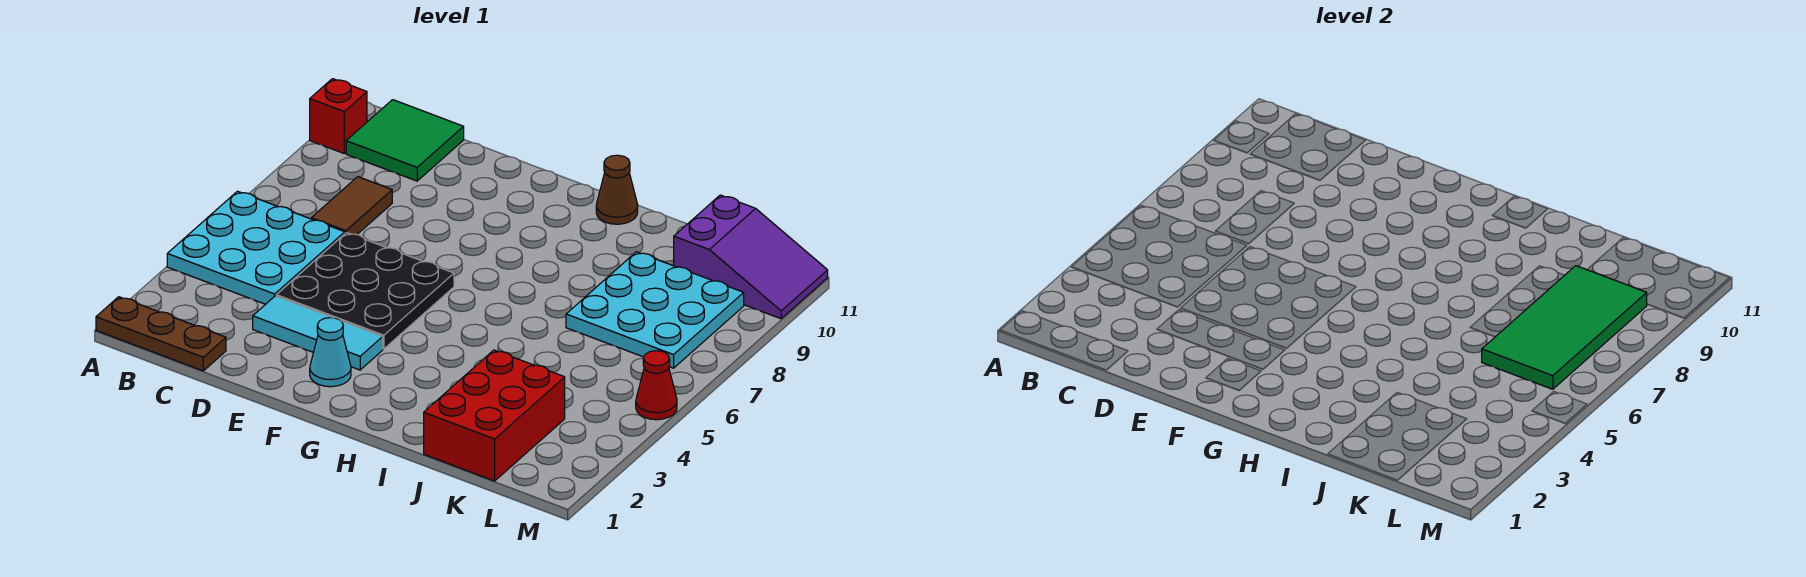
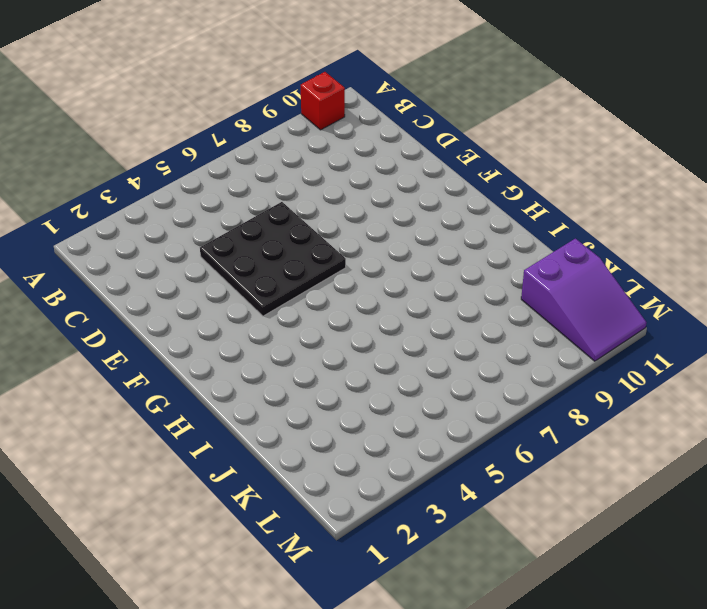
none -> brown plate A1:C1 level 1
none -> cyan plate A4:C6 level 1
none -> green tile B10:C11 level 1

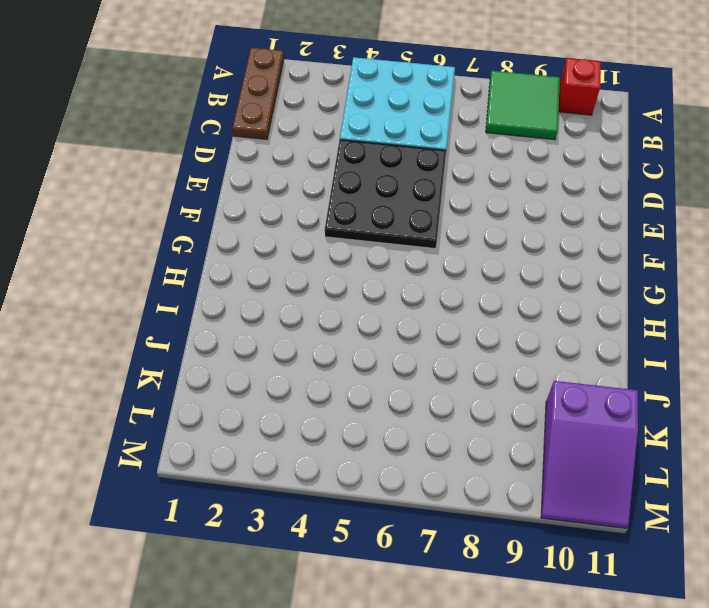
green tile A8:B9 level 1 -> green tile B10:C11 level 1
none -> brown tile C7:C8 level 1
none -> cyan tile D3:F3 level 1
none -> cyan cone F2 level 1

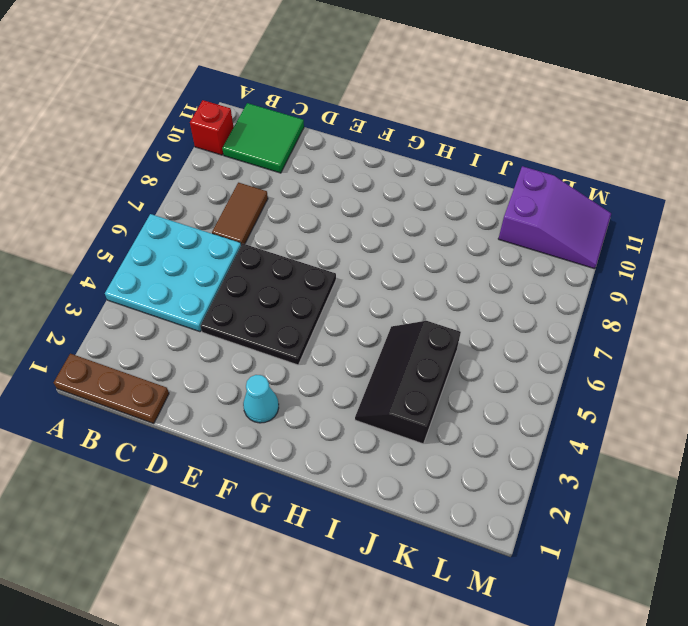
black slope I3:J5 level 1 top J -> red brick J1:K3 level 1
none -> cyan tile D3:F3 level 1
none -> brown cone H11 level 1
none -> cyan plate J7:L9 level 1

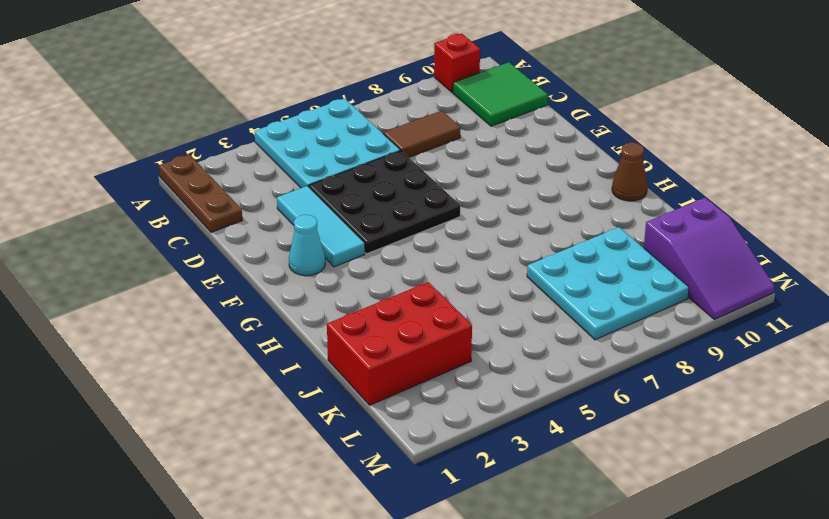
none -> red cone M5 level 1
none -> green tile K6:L9 level 2

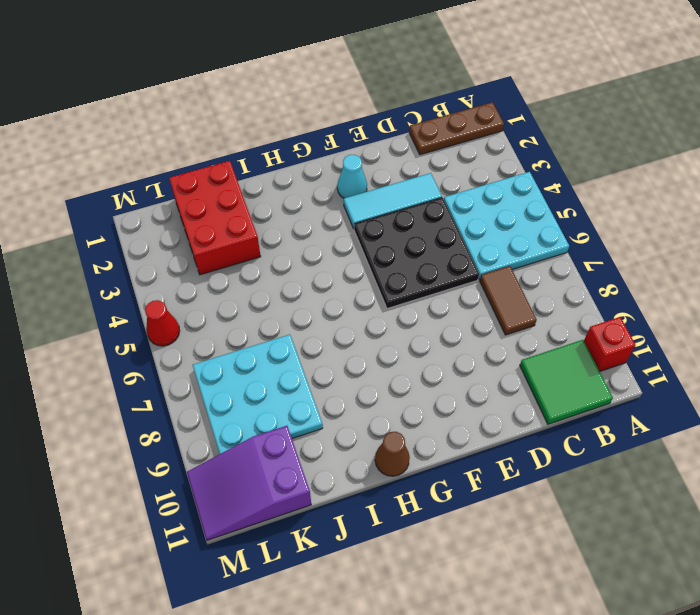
none -> green tile K6:L9 level 2

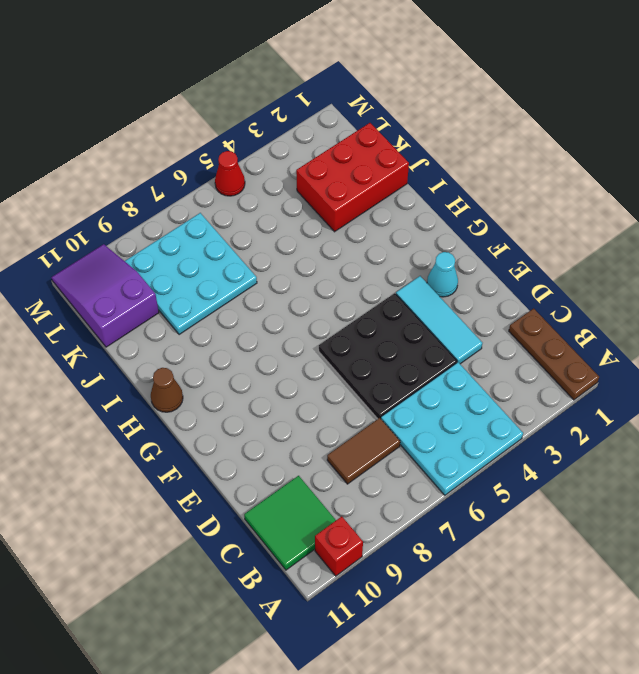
none -> green tile K6:L9 level 2

